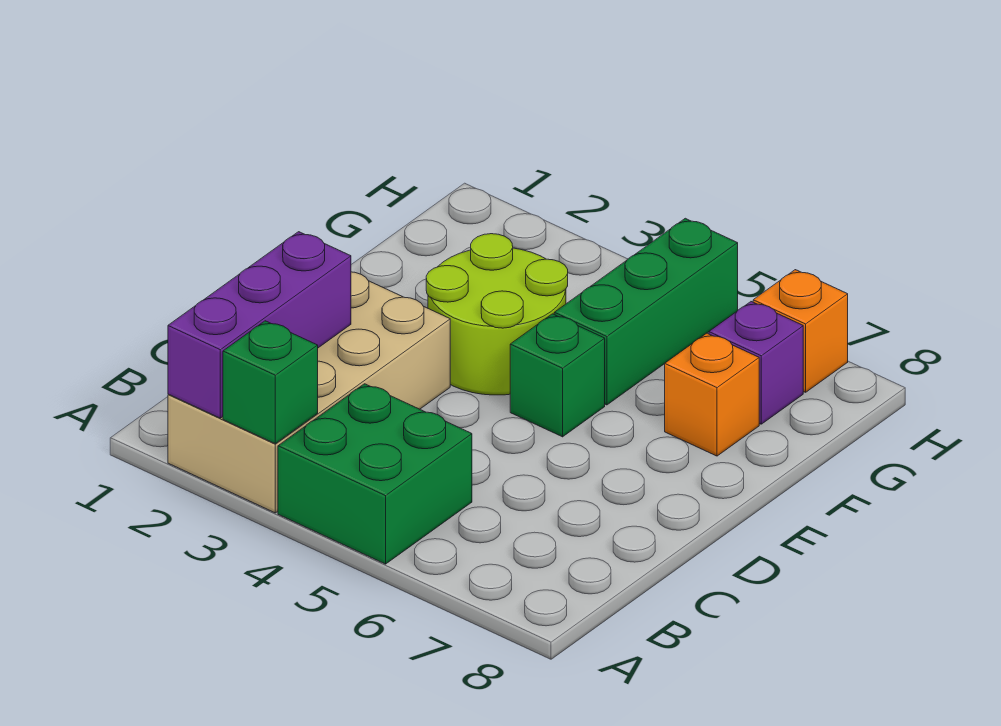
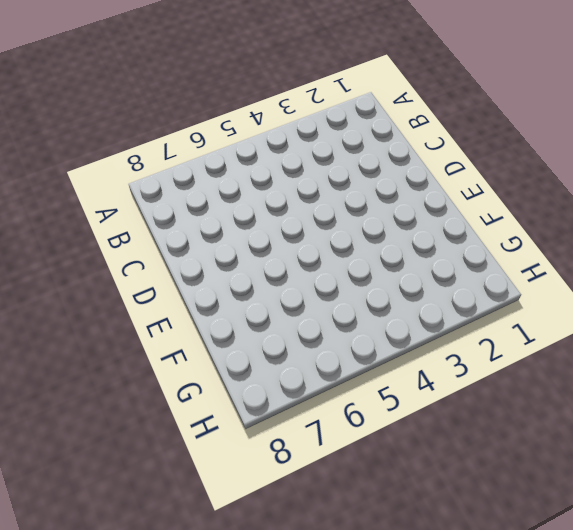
none -> tan brick A2:D3 level 1
none -> green brick A4:B5 level 1

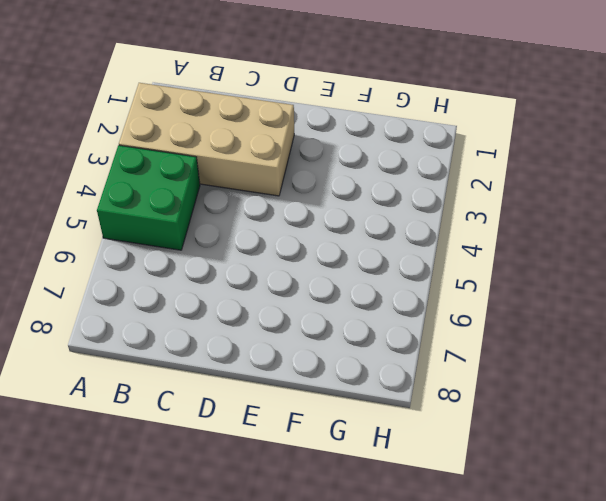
none -> lime round brick E3:F4 level 1
none -> green brick E5 level 1

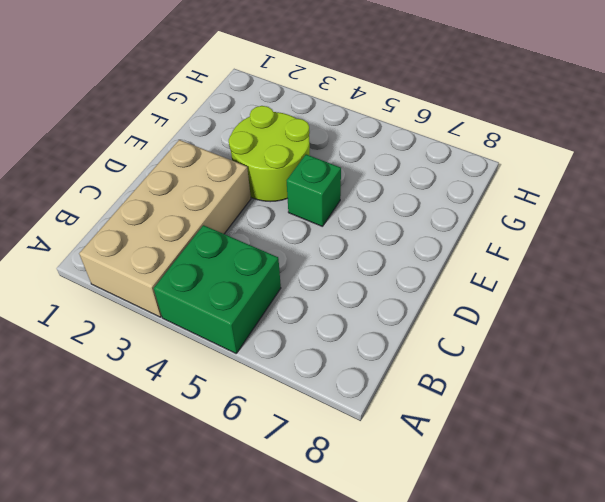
none -> green brick F5:H5 level 1
none -> orange brick F7 level 1

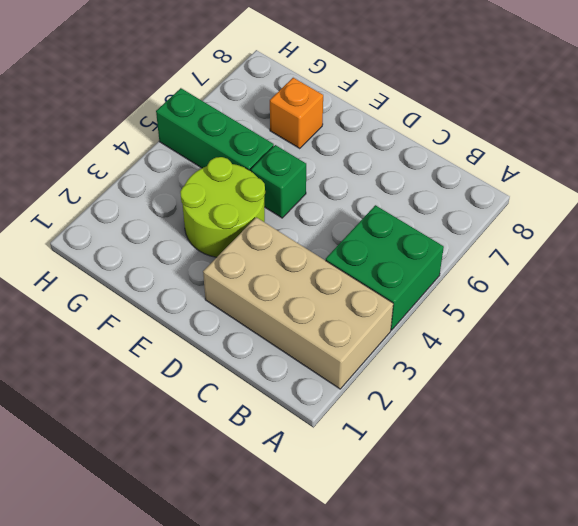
none -> purple brick G7 level 1
none -> orange brick H7 level 1

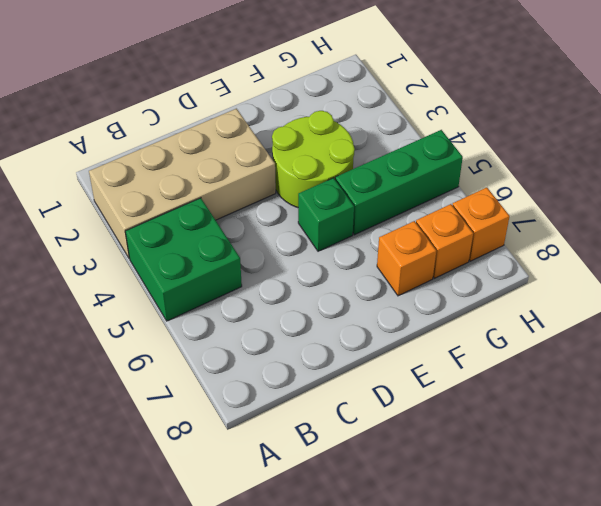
orange brick G7 level 1 -> purple brick G7 level 1
none -> purple brick A2:C2 level 2
none -> green brick A3 level 2

